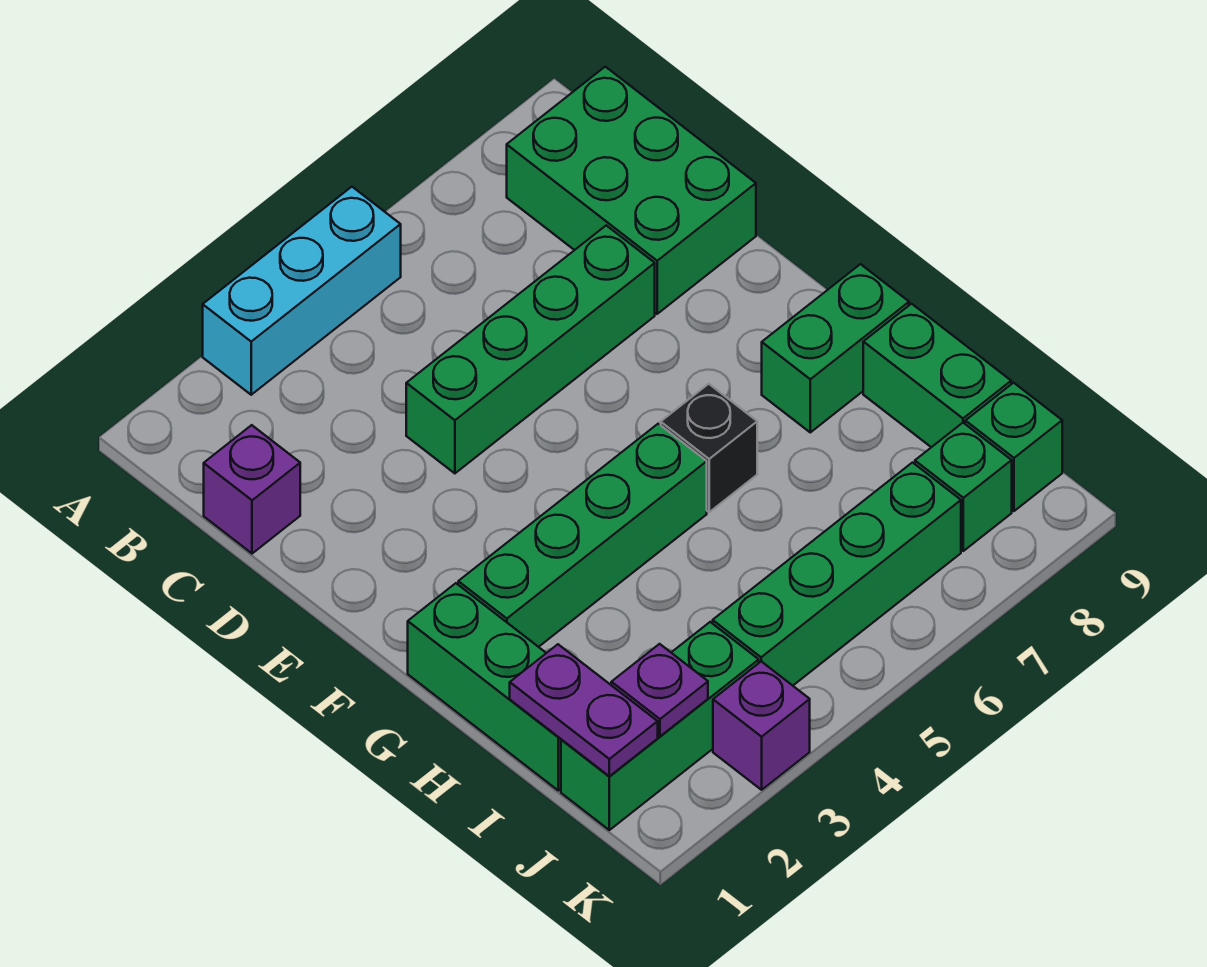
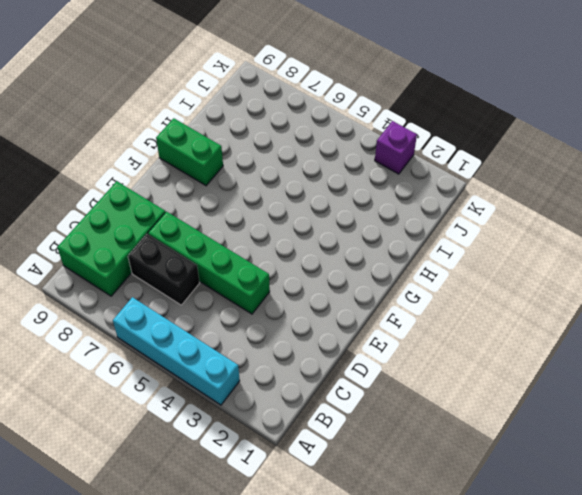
cyan brick A3:A6 level 1 -> cyan brick A3:A5 level 1
black brick C6:C7 level 1 -> none
none -> purple brick C1 level 1
none -> green brick G1:I1 level 1
none -> green brick G2:G5 level 1

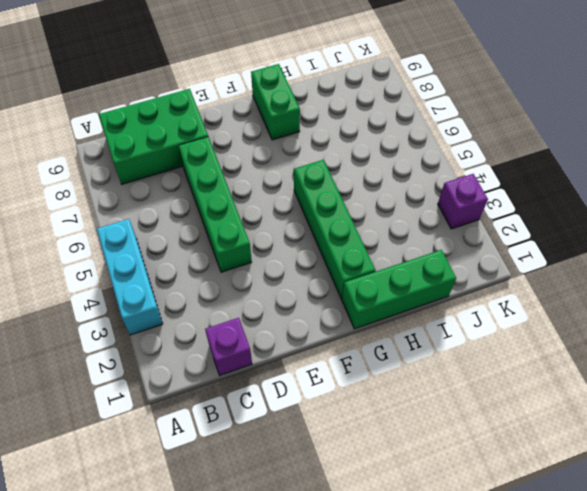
none -> black brick G6 level 1
none -> green brick H9:I9 level 1
none -> green brick J1:J3 level 1

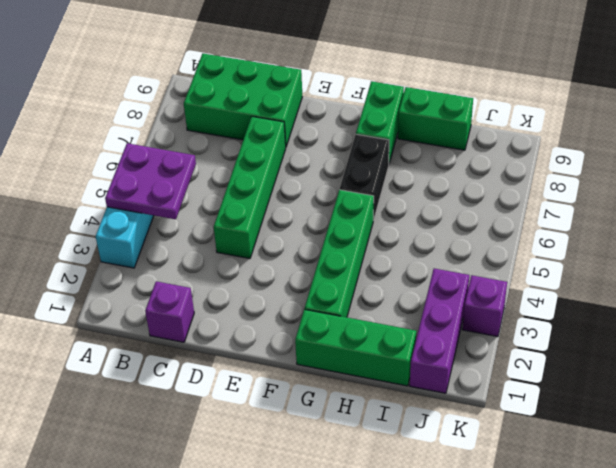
purple plate A4:B5 level 2 -> none
black brick G6:G7 level 1 -> black brick G6 level 1
purple brick J1:J3 level 1 -> green brick J1:J3 level 1
none -> green brick J4:J7 level 1
none -> green brick J8 level 1
none -> green brick J9 level 1

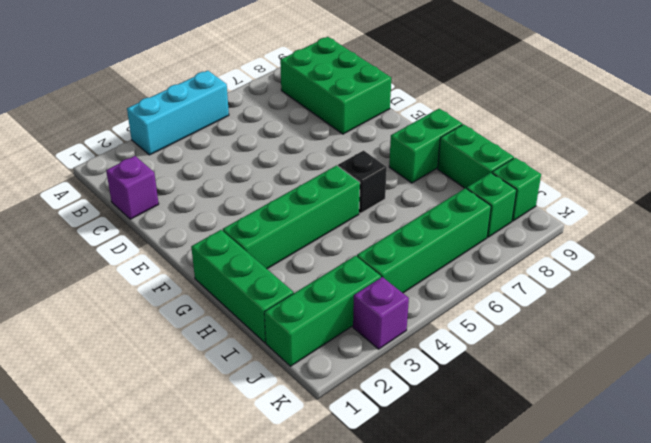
none -> green brick D4:D7 level 1
none -> purple plate I1:J1 level 2
none -> purple plate J2 level 2

